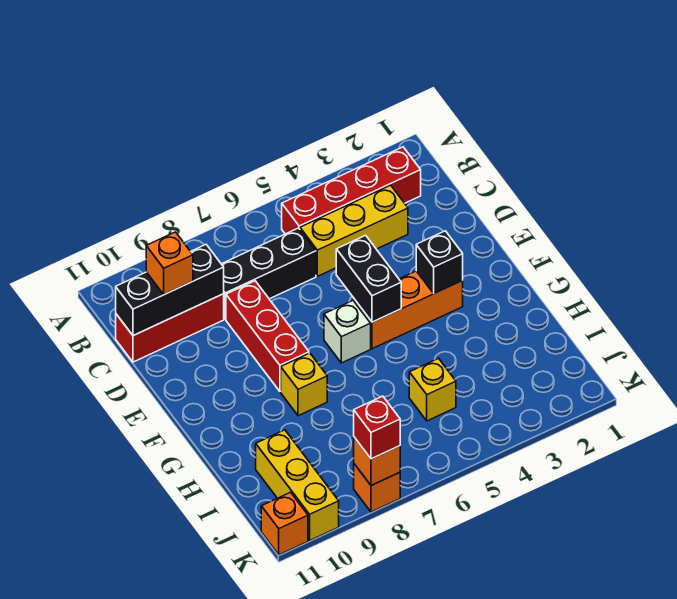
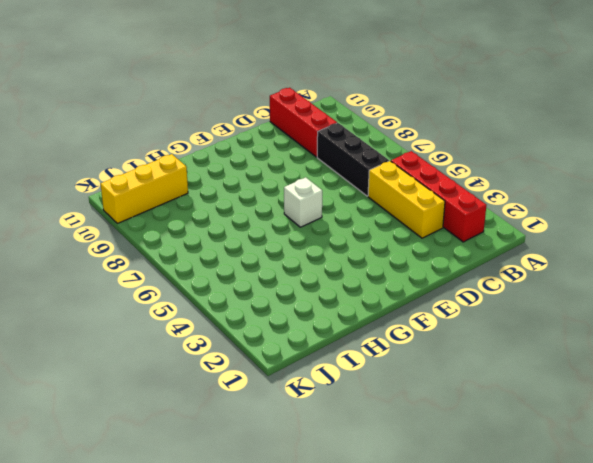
none -> red brick D8:F8 level 1
none -> orange brick F3:F5 level 1
none -> yellow brick G8 level 1

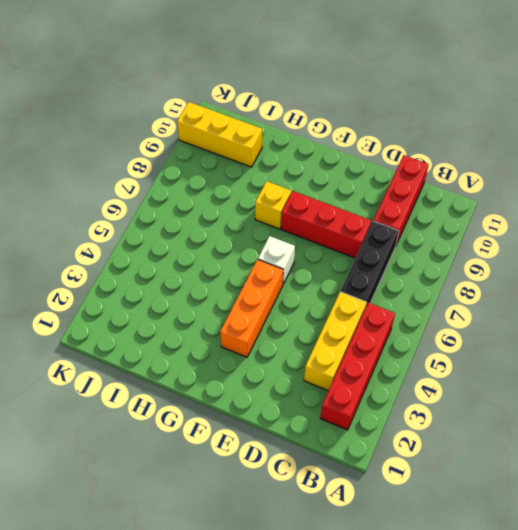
none -> yellow brick I5 level 1
none -> orange brick K8 level 1
none -> orange brick K11 level 1

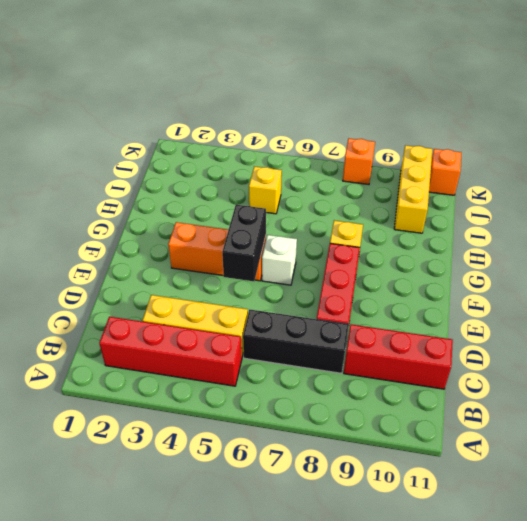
none -> black brick C9:C11 level 2
none -> black brick F3 level 2
none -> orange brick K8 level 2

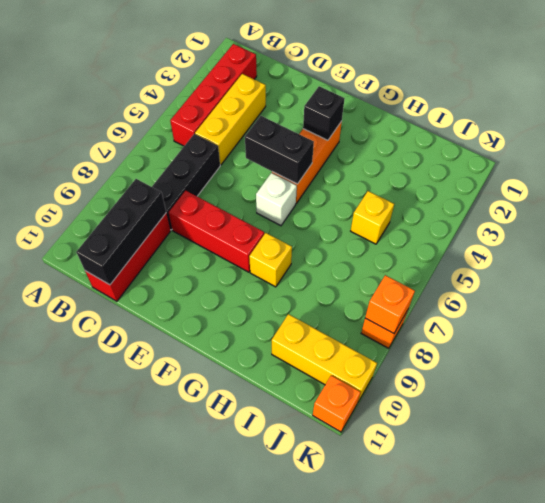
none -> orange brick C10 level 3
none -> red brick K8 level 3

